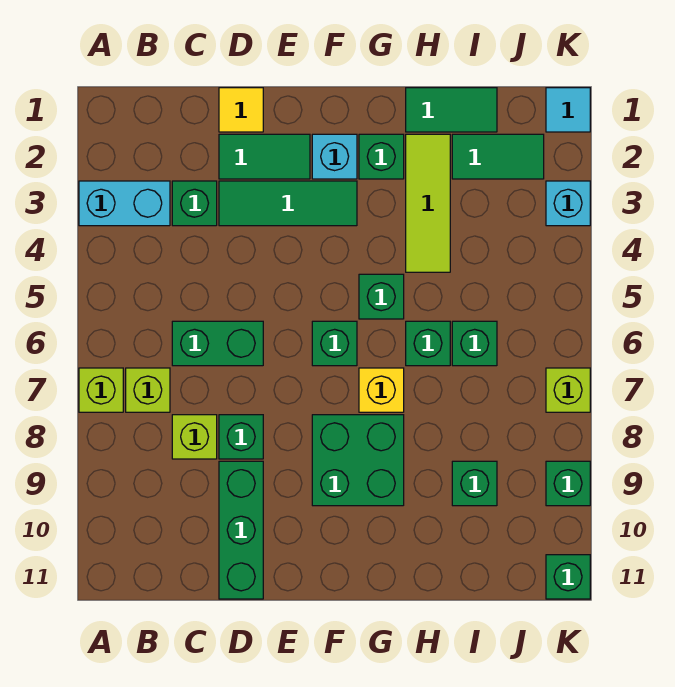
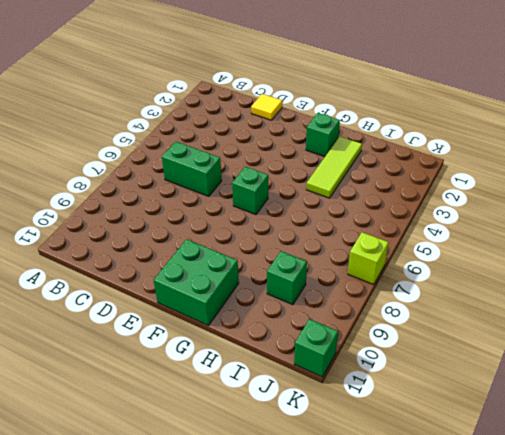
green brick F10:G11 level 1 -> green brick F8:G9 level 1
none -> cyan brick A3:B3 level 1
none -> lime brick A7 level 1
none -> lime brick B7 level 1

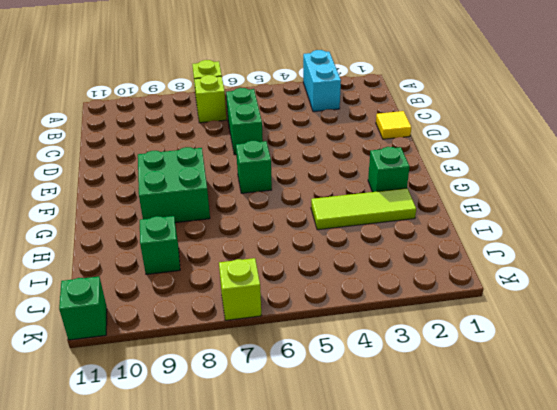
none -> green brick C3 level 1
none -> lime brick C8 level 1
none -> green tile D2:E2 level 1

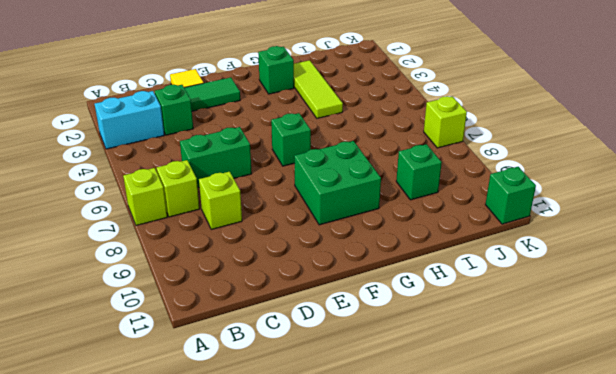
none -> green tile D3:F3 level 1
none -> green brick D8 level 1
none -> green brick D9:D11 level 1

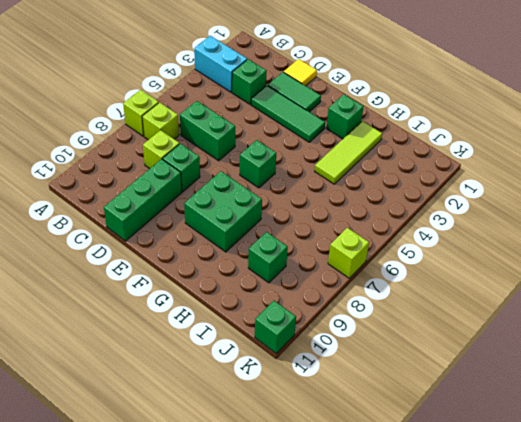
none -> cyan brick F2 level 1
none -> green brick G5 level 1
none -> yellow brick G7 level 1

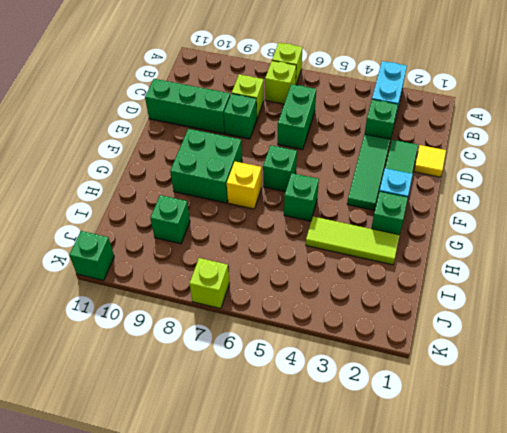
none -> green tile H1:I1 level 1
none -> green brick H6 level 1
none -> green tile I2:J2 level 1

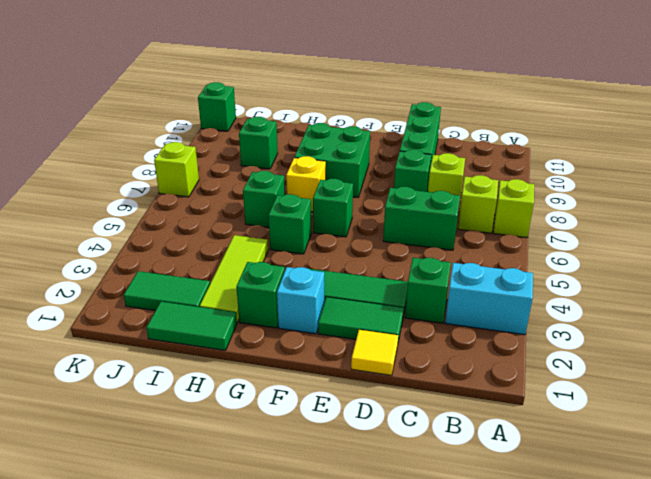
none -> green brick I6 level 1
none -> cyan tile K1 level 1
none -> cyan brick K3 level 1

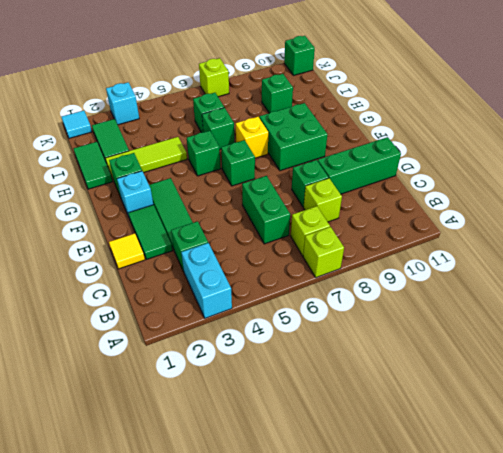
none -> green brick K9 level 1

